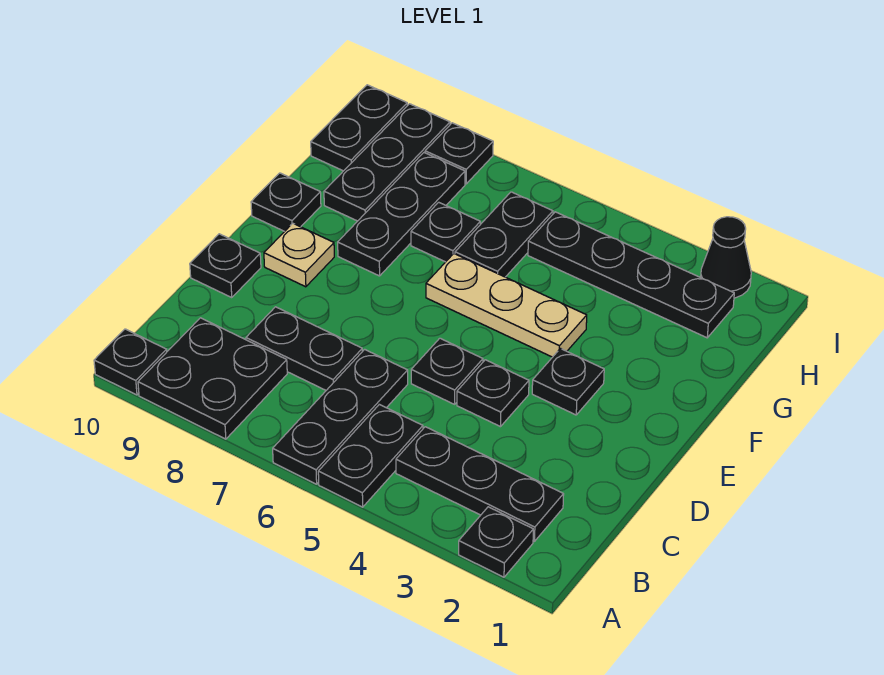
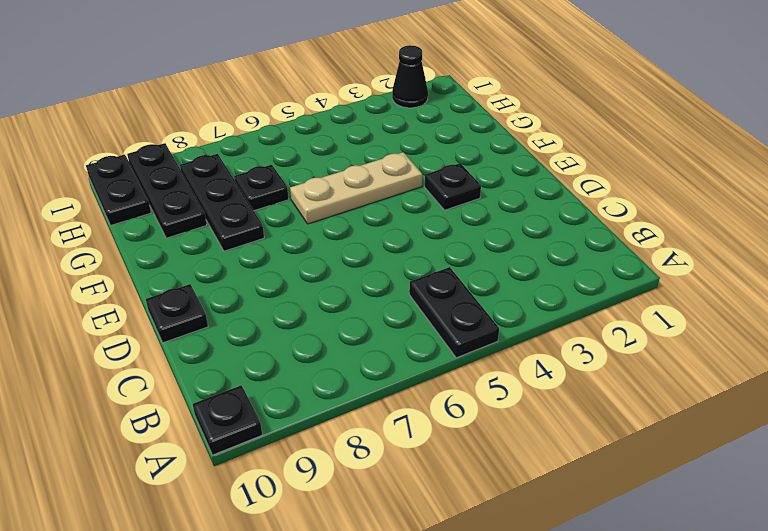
none -> black plate A2 level 1
none -> black plate A6:C6 level 1
none -> black plate A8:B9 level 1

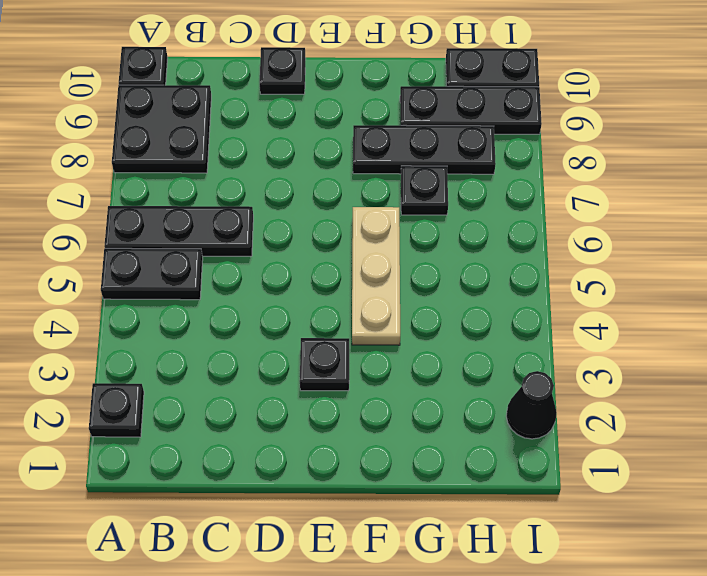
none -> black plate B2:B4 level 1
none -> black plate C7:C8 level 1
none -> black plate D4 level 1

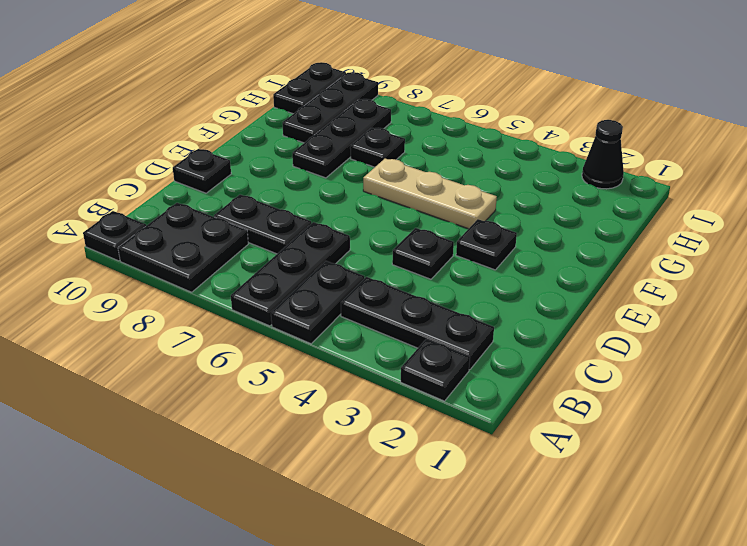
none -> black plate D5 level 1
none -> tan plate E9 level 1
none -> black plate F10 level 1

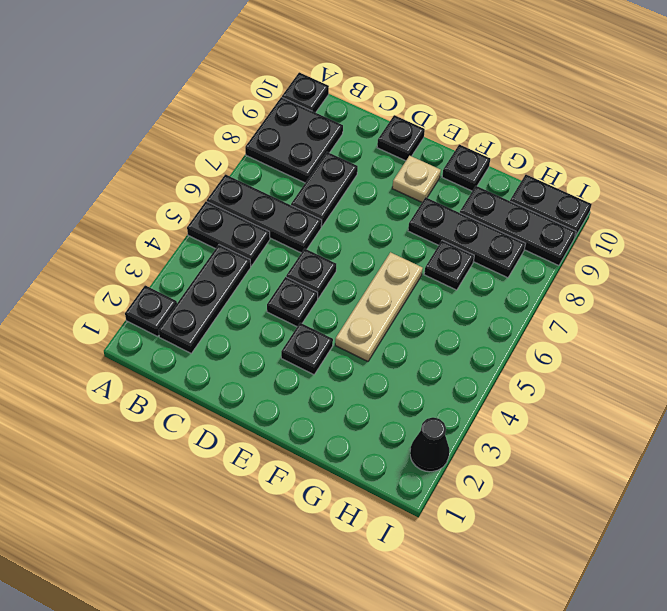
none -> black plate G6:H6 level 1
none -> black plate H2:H5 level 1
none -> black plate I8 level 1

